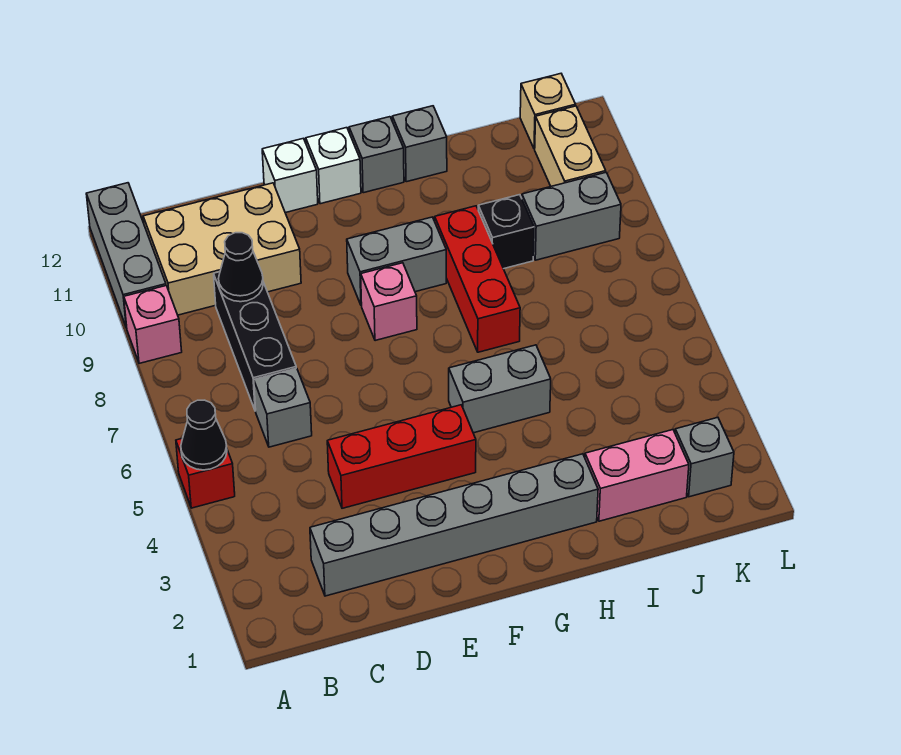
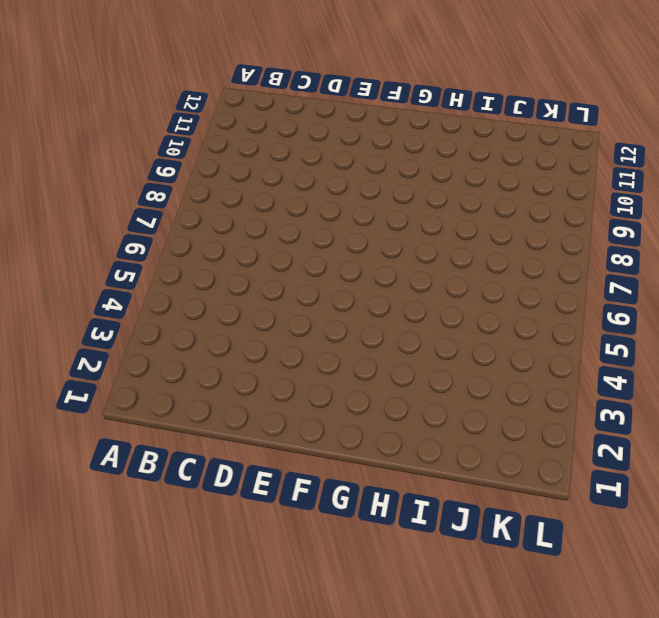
none -> red brick A5 level 1
none -> pink brick A9 level 1
none -> grey brick A10:A12 level 1

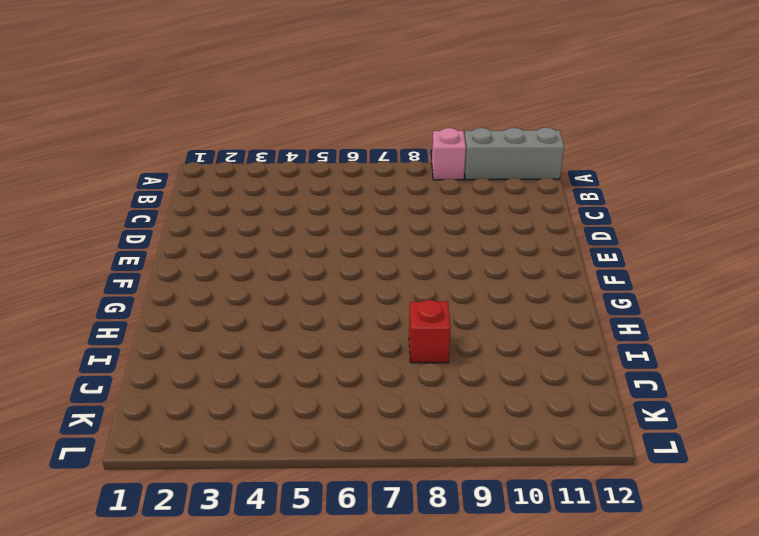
red brick I8 level 1 -> red brick A5 level 1
none -> tan brick B10:D11 level 1
none -> grey brick C2:H2 level 1
none -> grey brick C6 level 1

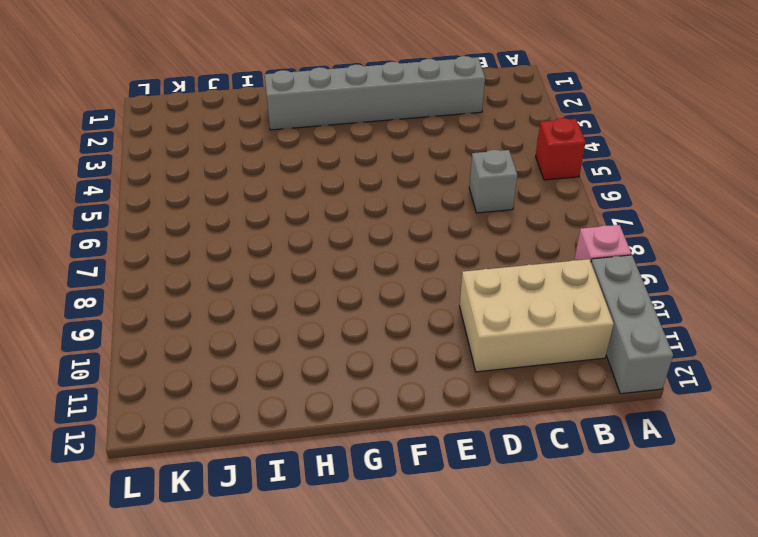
none -> black brick C7:C9 level 1
none -> red brick D4:F4 level 1
none -> white brick E12 level 1

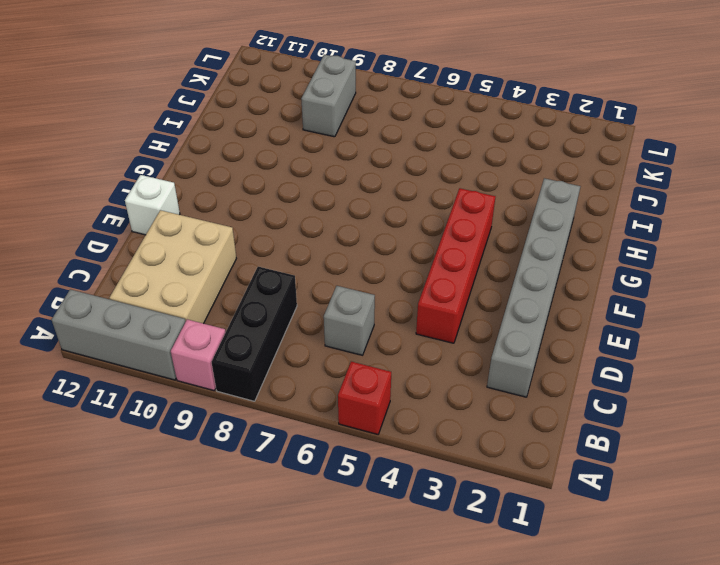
black brick A8:C8 level 1 -> black brick C7:C9 level 1
red brick D4:G4 level 1 -> red brick D4:F4 level 1
none -> pink brick F8 level 1
none -> grey brick F9:G9 level 1
none -> white brick F12 level 1

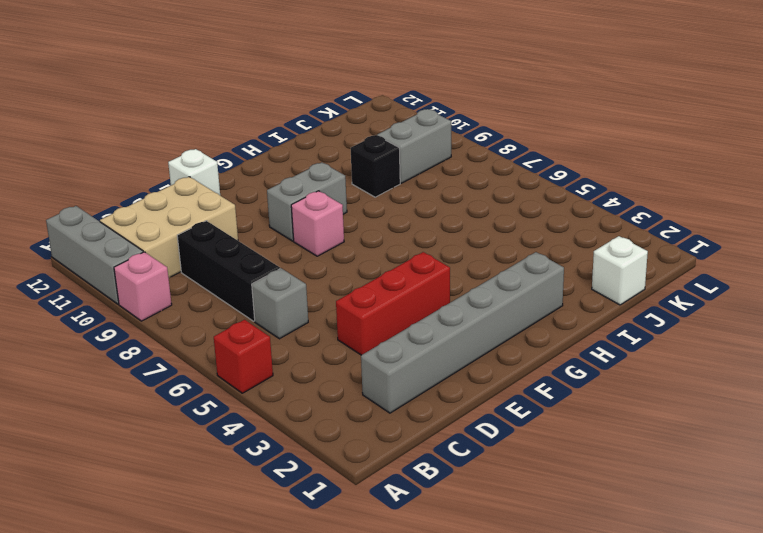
white brick J1 level 1 -> white brick F12 level 1
none -> grey brick G5:H5 level 1
none -> grey brick G12 level 1
none -> red brick H7:H9 level 1

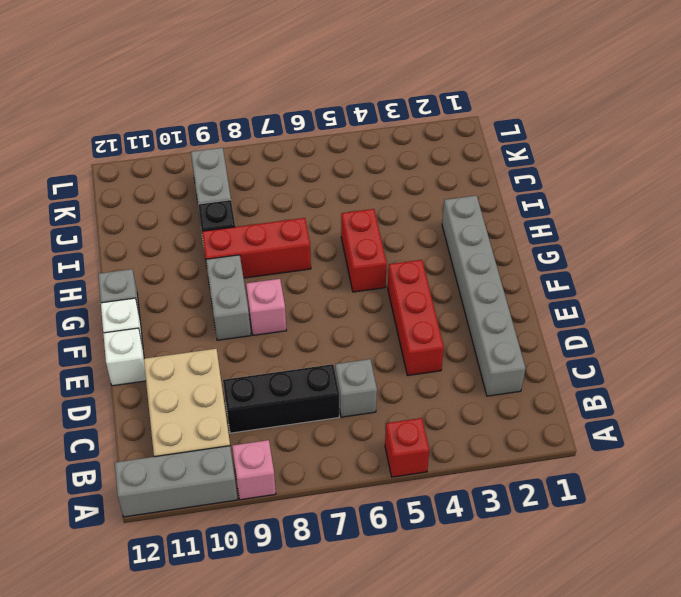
red brick G5:H5 level 1 -> grey brick G5:H5 level 1
none -> grey brick H12 level 1
none -> pink brick I2:J2 level 1
none -> grey brick K2 level 1

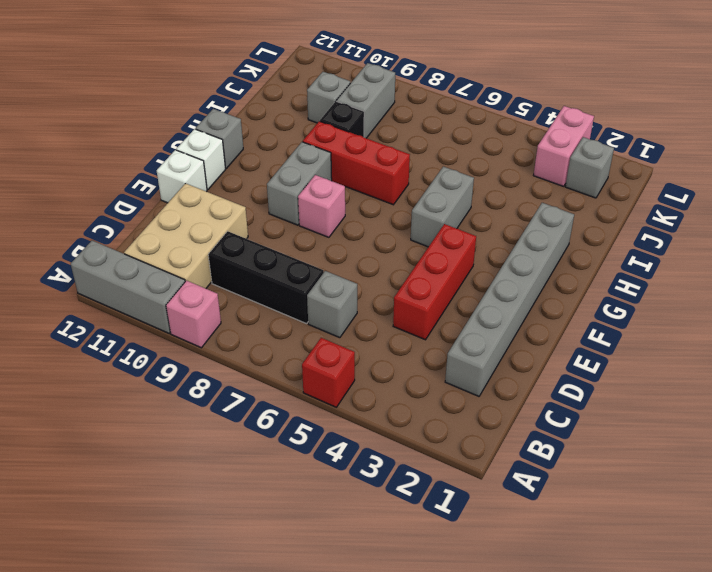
grey brick J10 level 1 -> grey brick H12 level 1
pink brick K3:L3 level 1 -> pink brick I2:J2 level 1
none -> tan brick K10:K11 level 1
none -> tan brick K12 level 1
none -> black cone A5 level 2

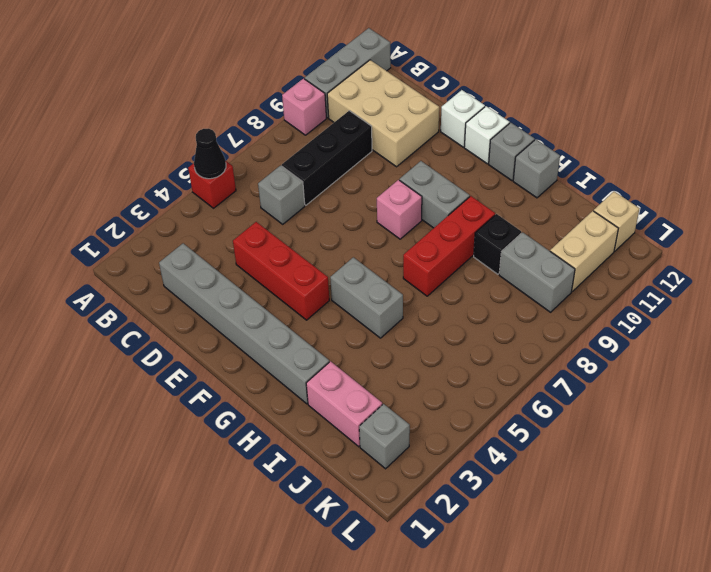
none -> black cone C9 level 2

